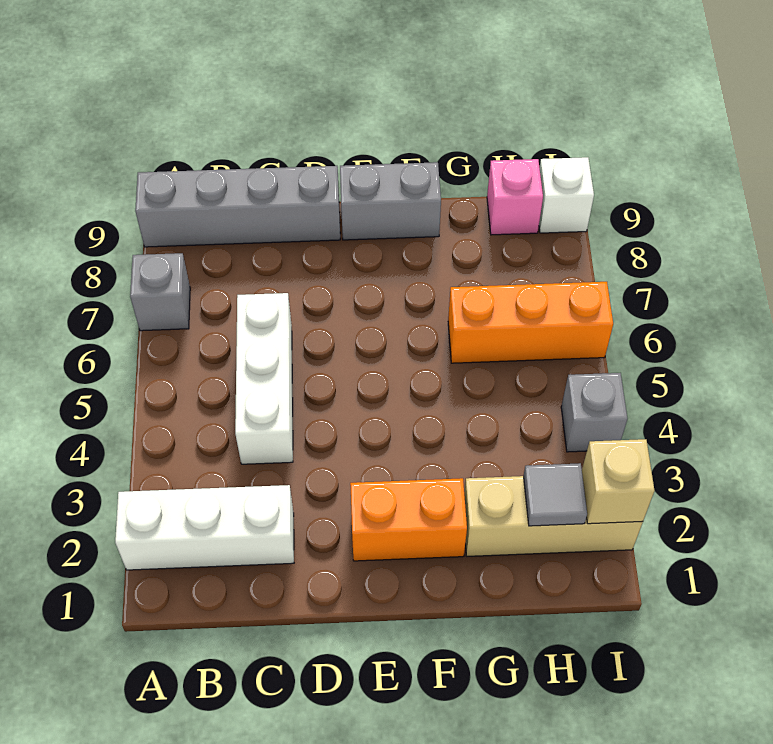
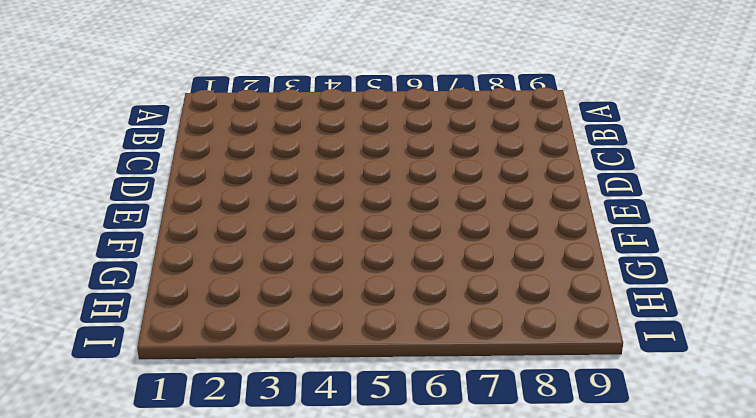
none -> white brick A2:C2 level 1
none -> grey brick A7 level 1
none -> grey brick A9:D9 level 1

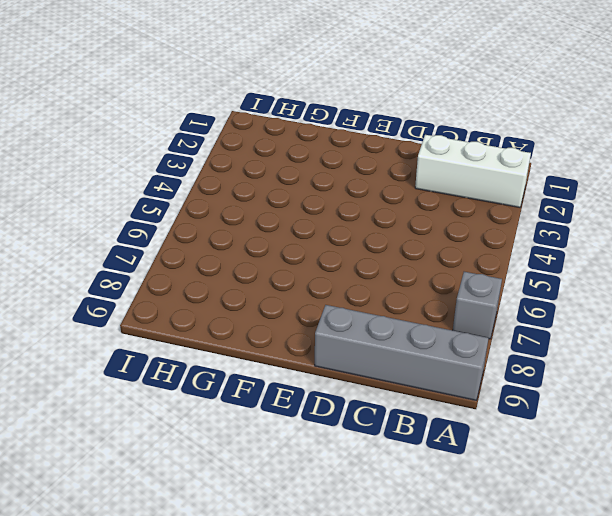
none -> white brick C4:C6 level 1
none -> orange brick E2:F2 level 1
none -> grey brick E9:F9 level 1

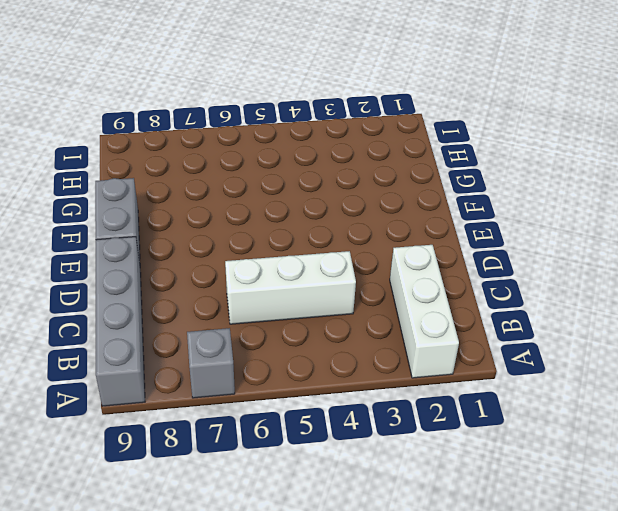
none -> orange brick E2:F2 level 1
none -> tan brick G2:I2 level 1
none -> orange brick G6:I6 level 1

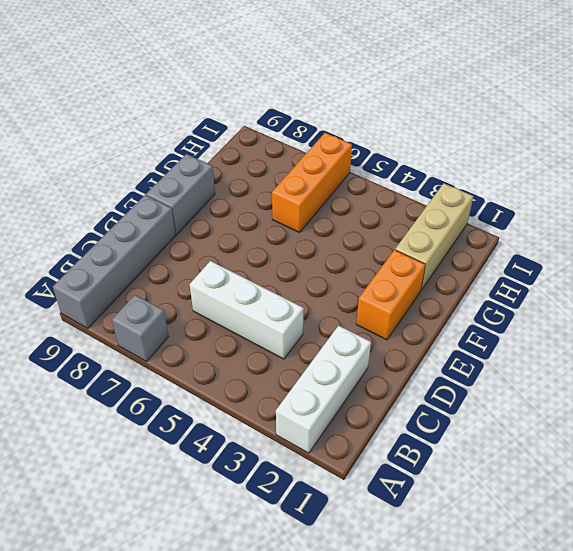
none -> pink brick H9 level 1
none -> grey brick I4 level 1
none -> white brick I9 level 1

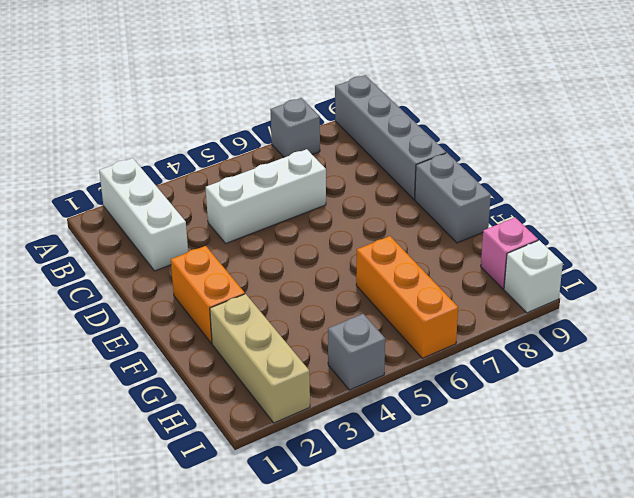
none -> grey tile H2 level 2
none -> tan brick I2 level 2

